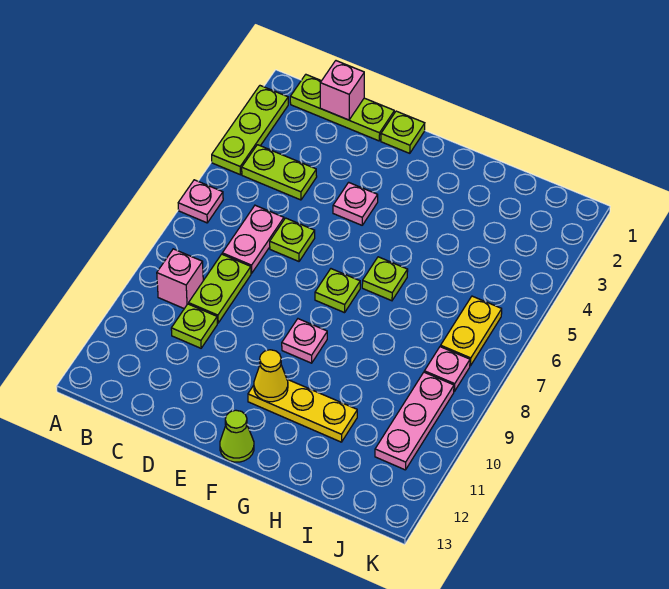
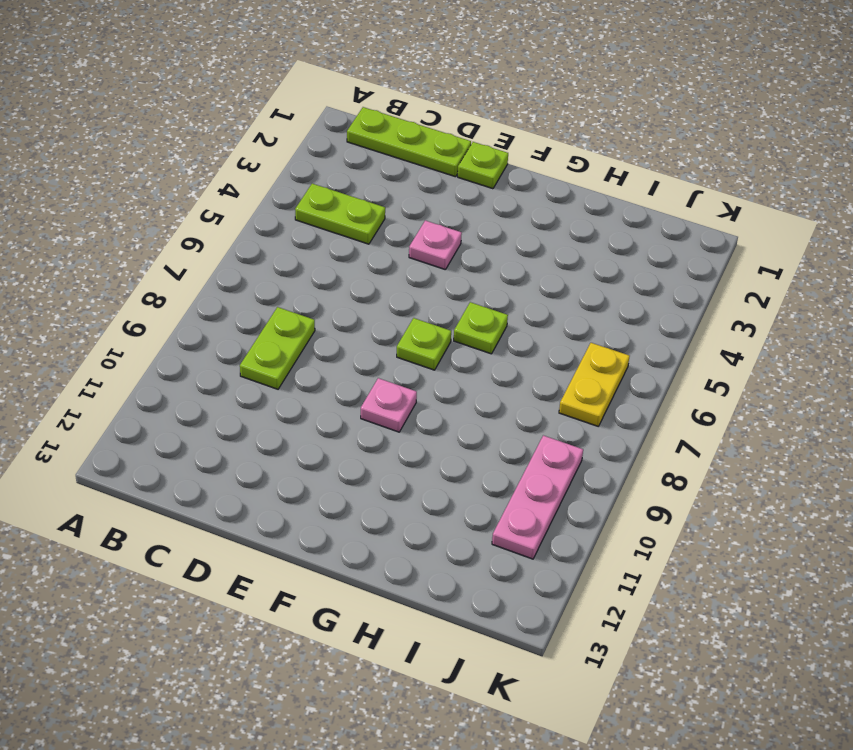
none -> lime plate A2:A4 level 1
none -> pink plate A6 level 1
none -> pink brick B9 level 1

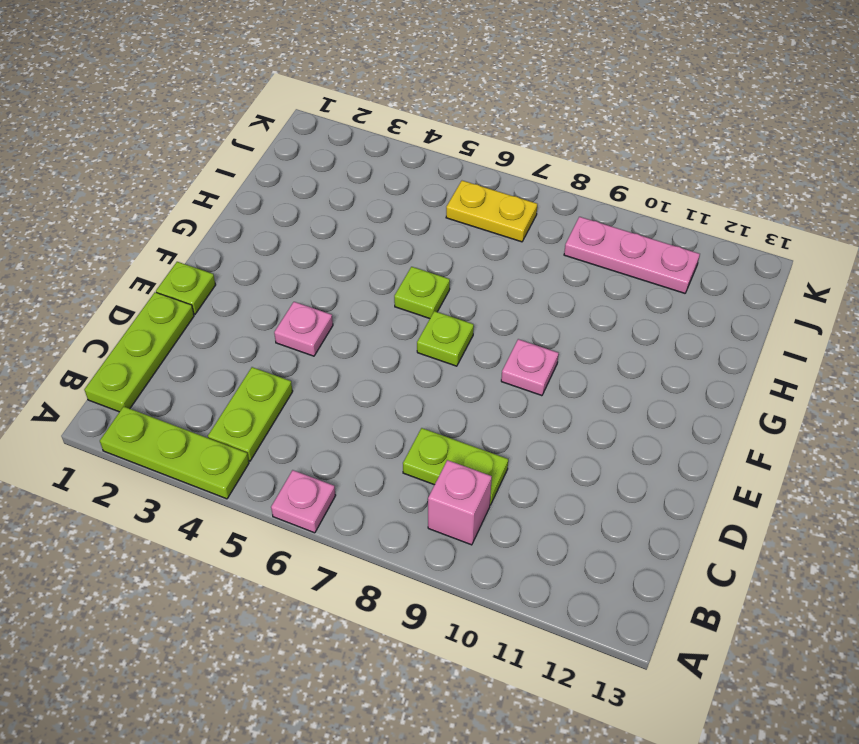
none -> pink plate C6:C7 level 1
none -> lime plate C10 level 1
none -> lime plate D6 level 1

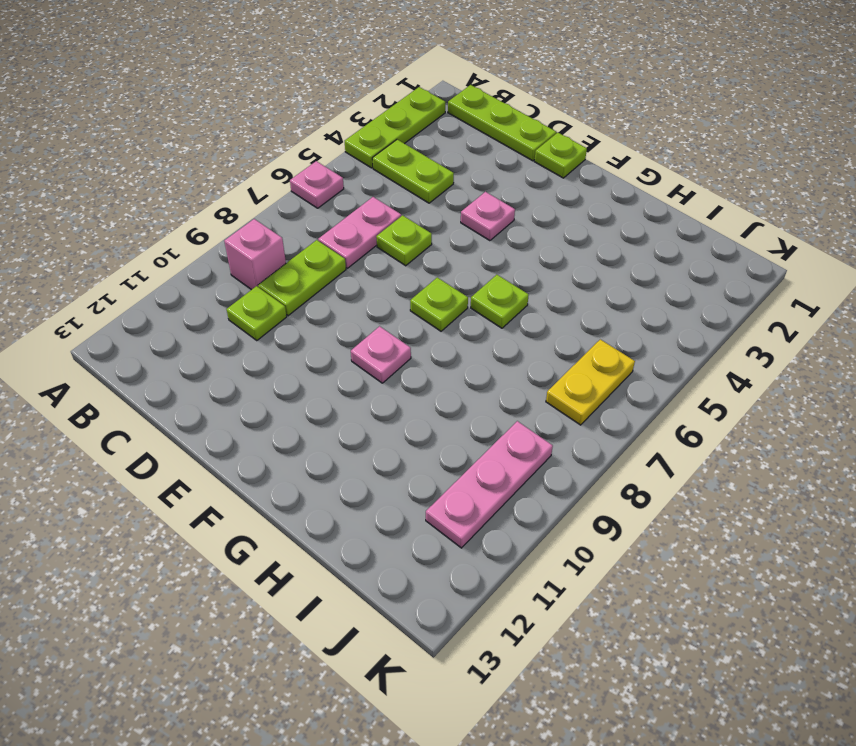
none -> yellow plate F11:H11 level 1
none -> lime cone F13 level 1
none -> pink plate J8 level 1

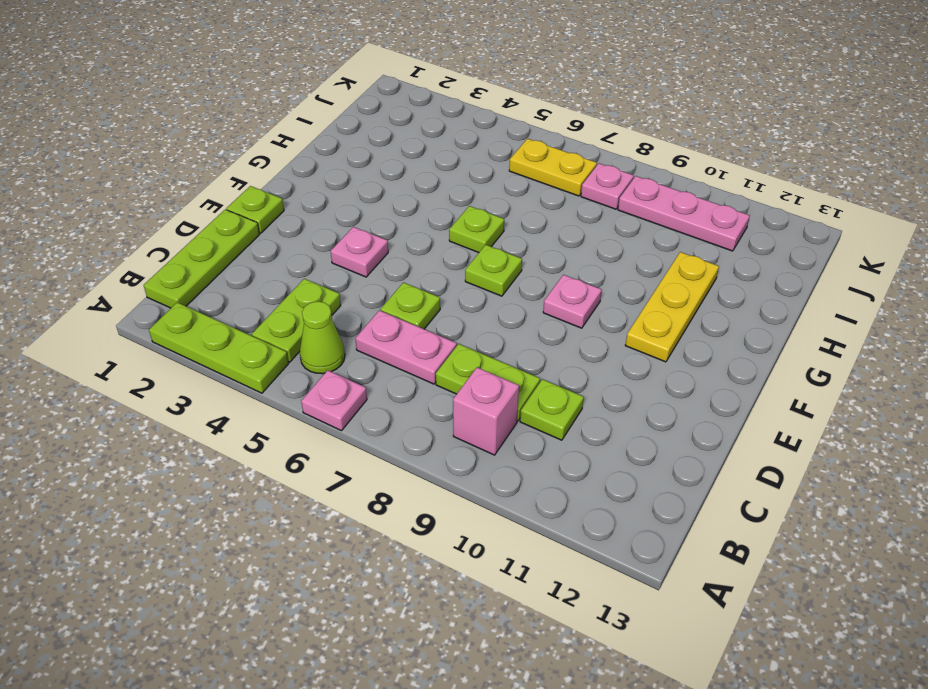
lime cone B5 level 1 -> lime cone F13 level 1
none -> pink brick C1 level 2
none -> yellow cone F11 level 2

